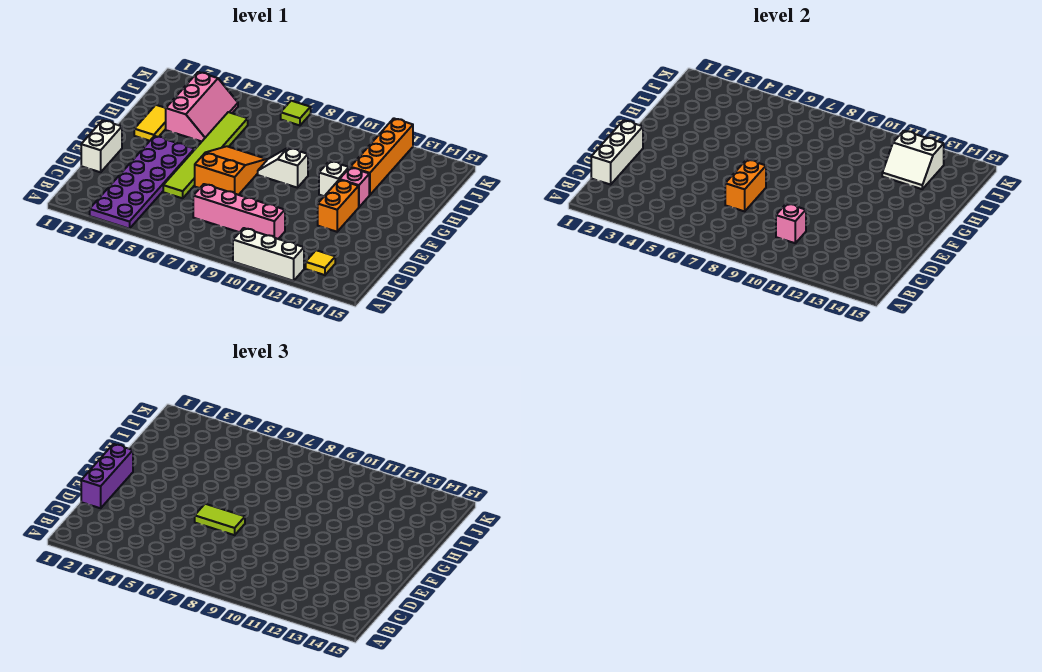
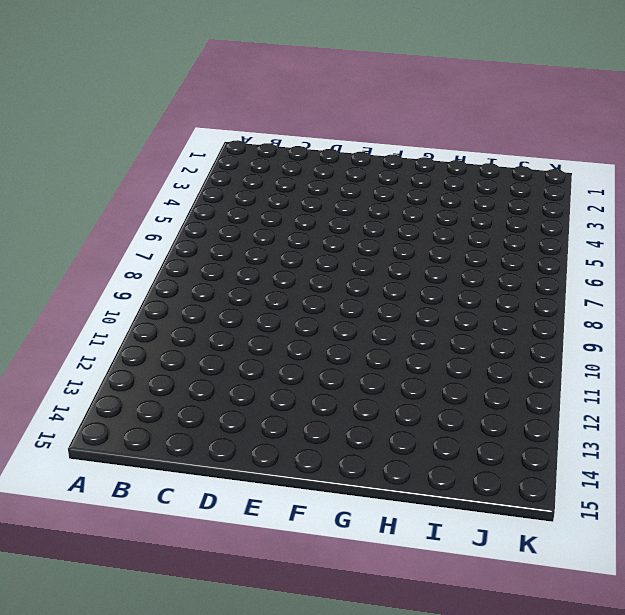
none -> purple plate A3:F4 level 1
none -> white brick A10:A12 level 1
none -> yellow tile B13 level 1

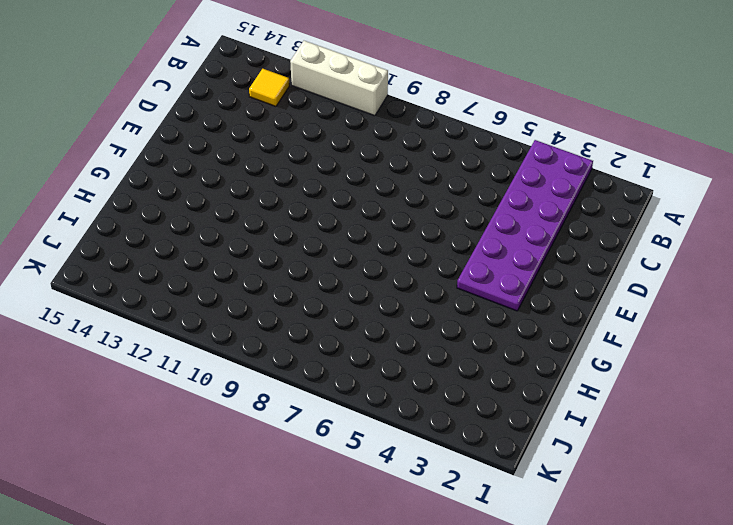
none -> pink brick C7:C10 level 1
none -> white brick D1:E1 level 1
none -> lime tile D5:I5 level 1

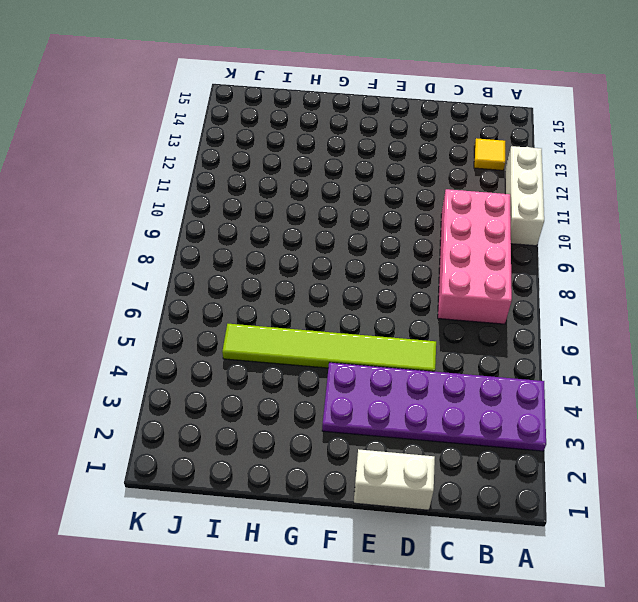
pink brick B7:C10 level 1 -> pink brick C7:C10 level 1
none -> orange slope E6:G7 level 1 top E
none -> orange brick E12:F12 level 1
none -> yellow tile G2:H2 level 1

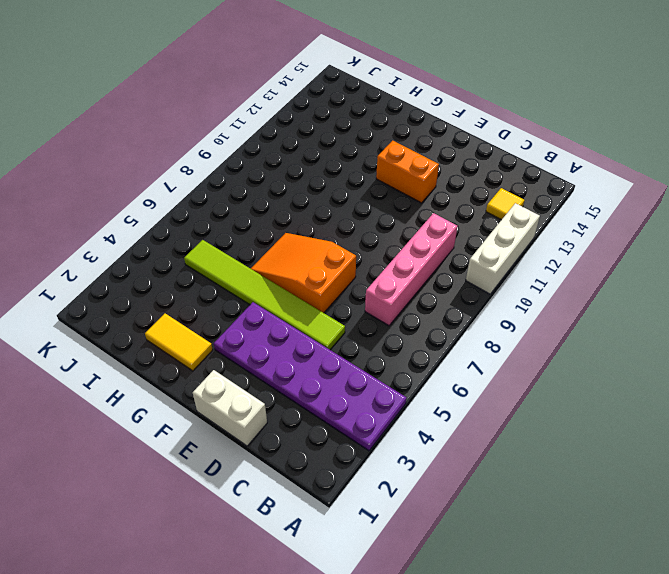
none -> white slope G8:G9 level 1 top 9
none -> white brick G11 level 1
none -> pink brick G12 level 1

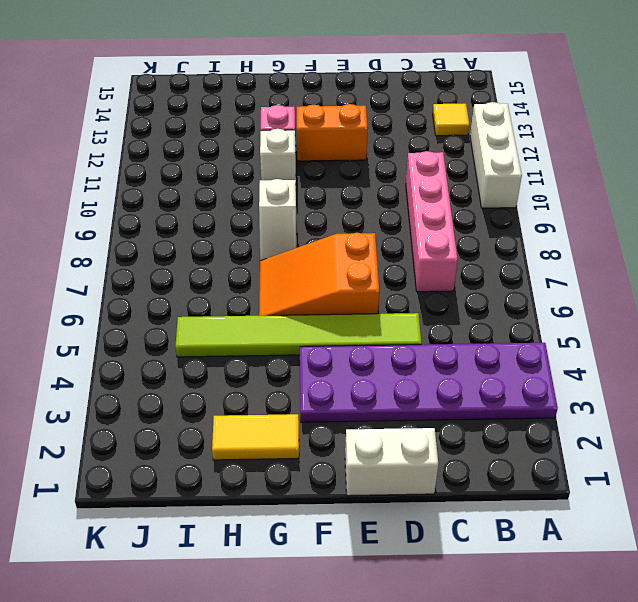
none -> pink slope H3:J4 level 1 top 3
none -> orange brick H12:K12 level 1
none -> lime tile K7 level 1

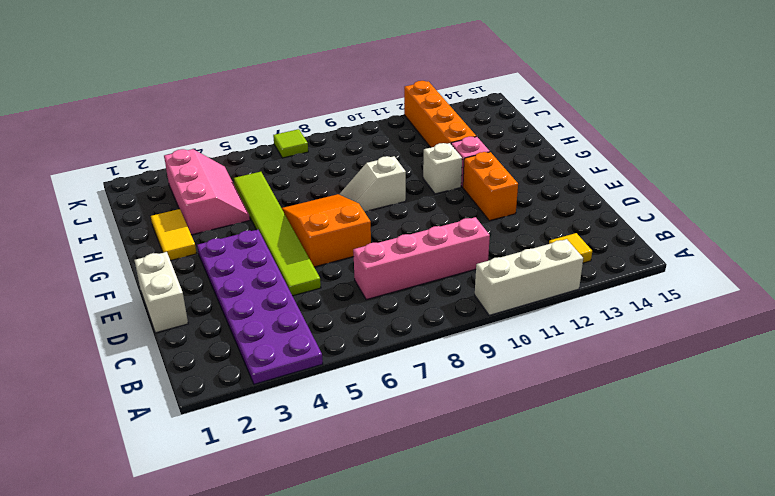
none -> white brick C1:E1 level 2
none -> pink brick C10 level 2
none -> orange brick D7:E7 level 2

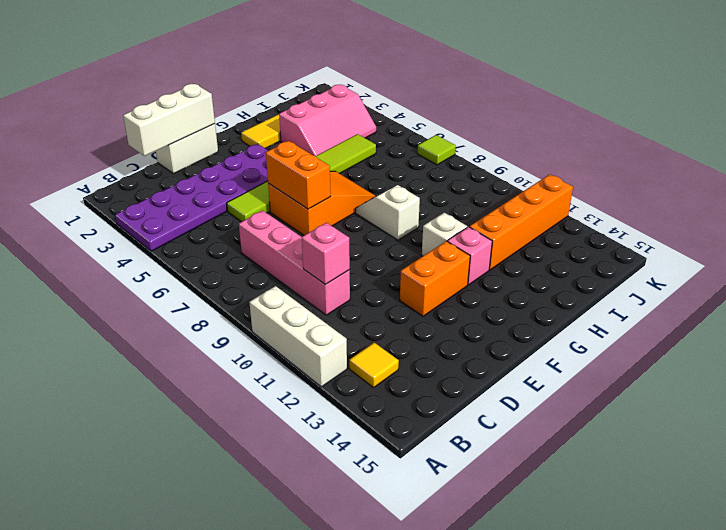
orange brick E6:E7 level 2 -> orange brick D7:E7 level 2
none -> white slope I12:J13 level 2 top J
none -> purple brick D1:F1 level 3
none -> lime tile E6:E7 level 3

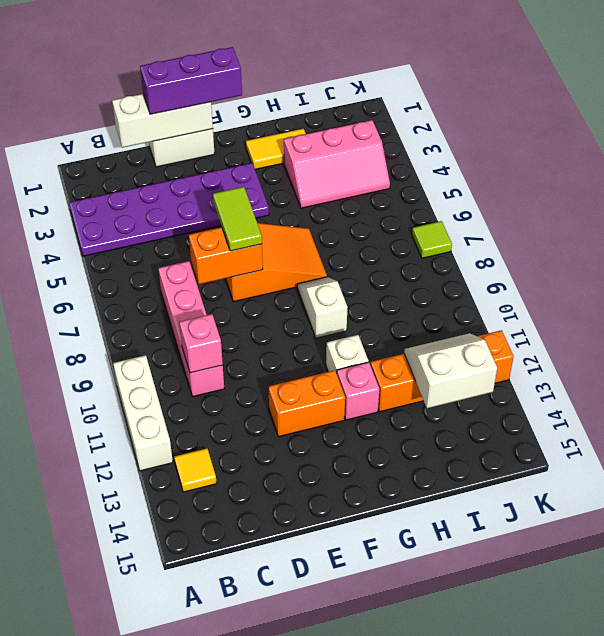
white slope I12:J13 level 2 top 13 -> white slope I12:J13 level 2 top J
none -> lime tile D5:I5 level 1

